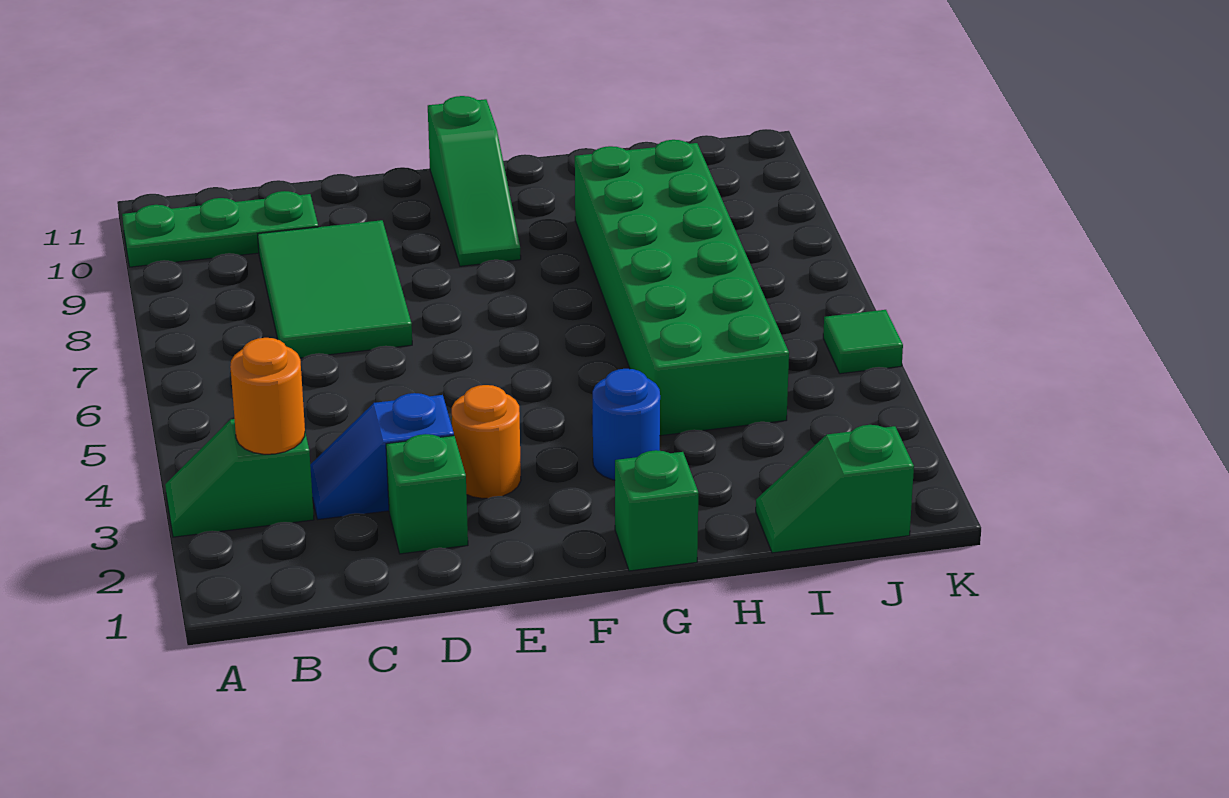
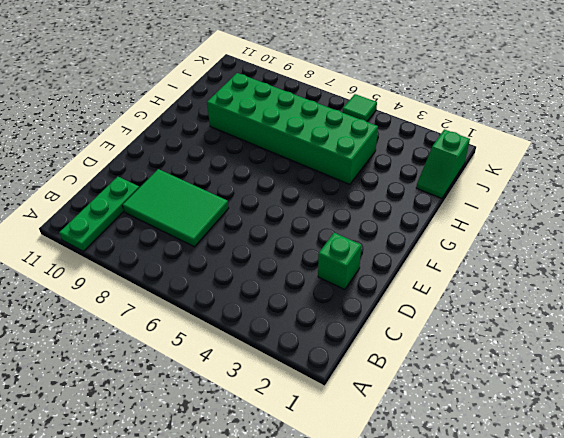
none -> green slope A3:B3 level 1 top B
none -> blue slope C3:D3 level 1 top D
none -> orange round brick E3 level 1

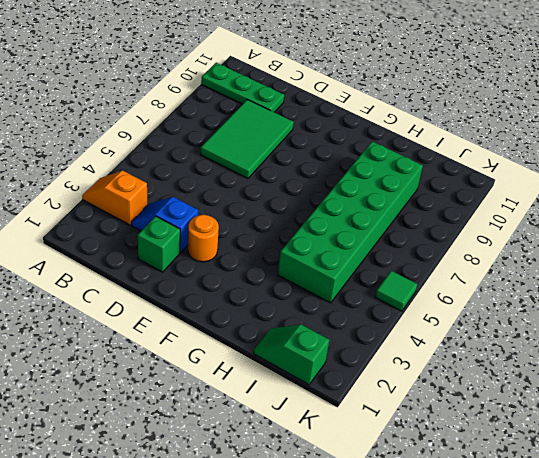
orange slope A3:B3 level 1 top B -> green slope A3:B3 level 1 top B
none -> green slope F9:F11 level 1 top 11
none -> green brick G1 level 1
none -> blue round brick G3 level 1

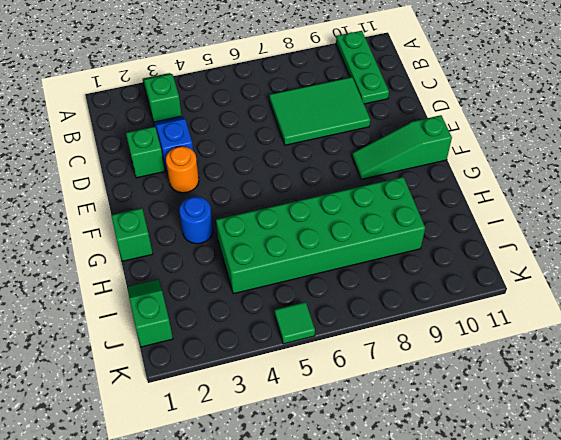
none -> orange round brick B3 level 2

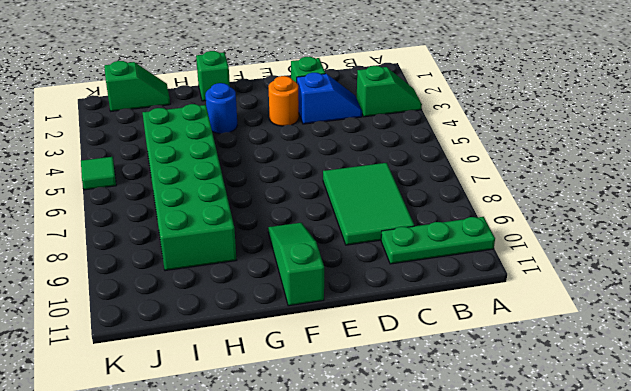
none -> orange round brick B3 level 2

